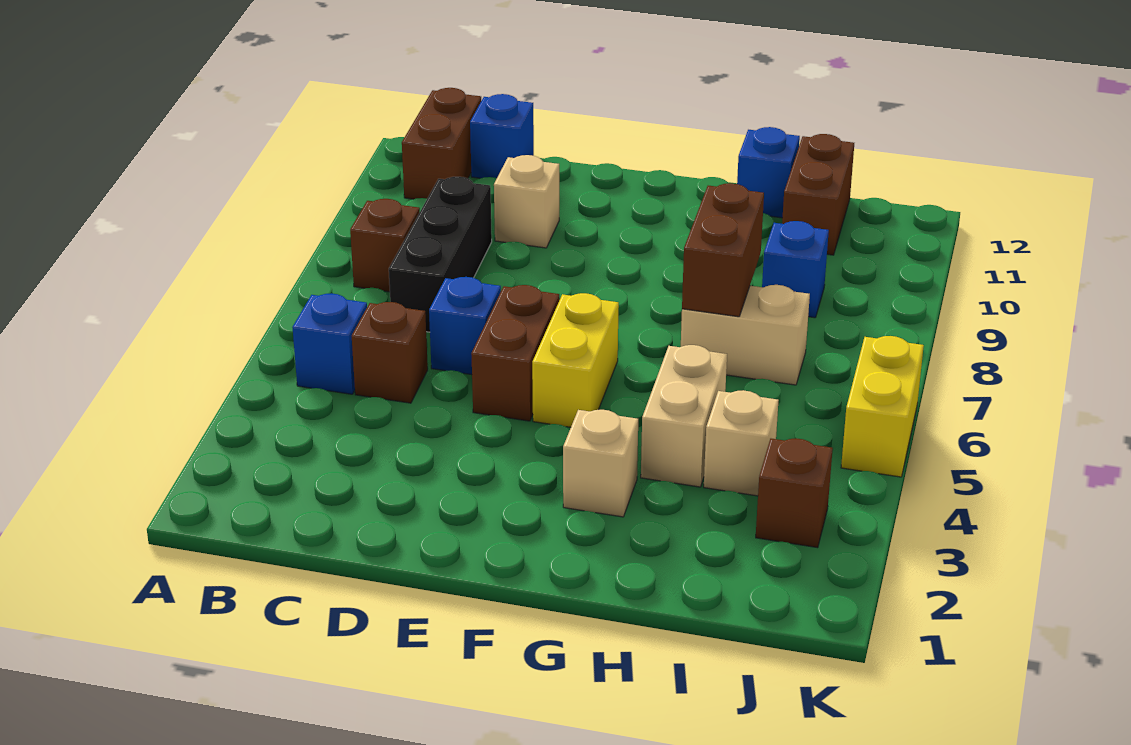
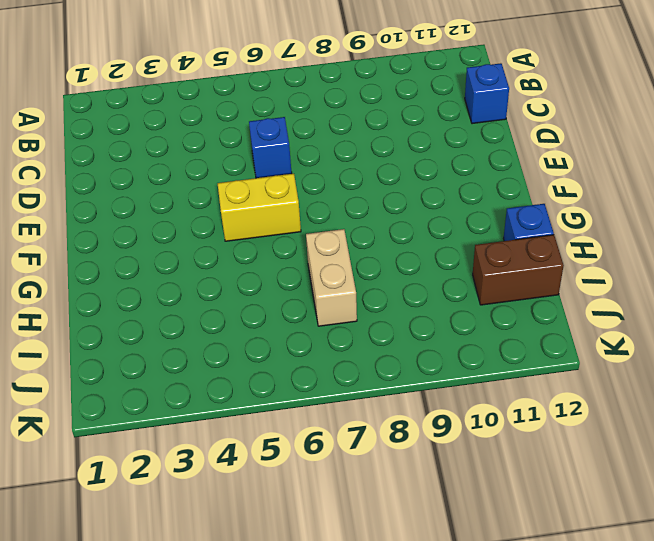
none -> blue brick B5 level 1
none -> brown brick B8 level 1
none -> brown brick B11:B12 level 1

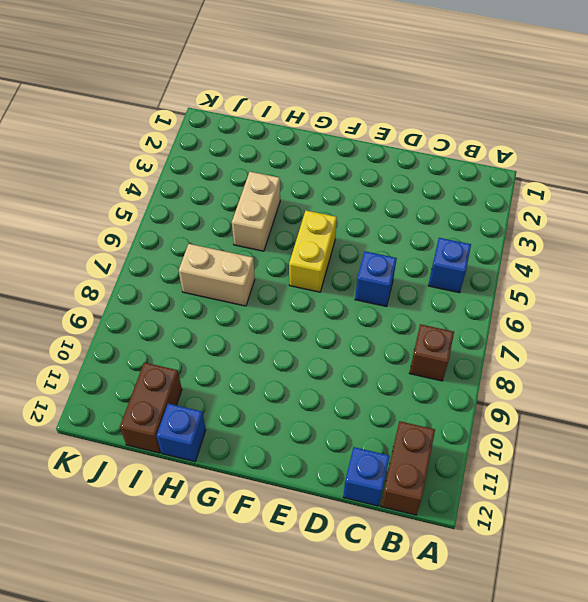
none -> brown brick C5 level 1
none -> black brick C7:C9 level 1
none -> tan brick D10 level 1

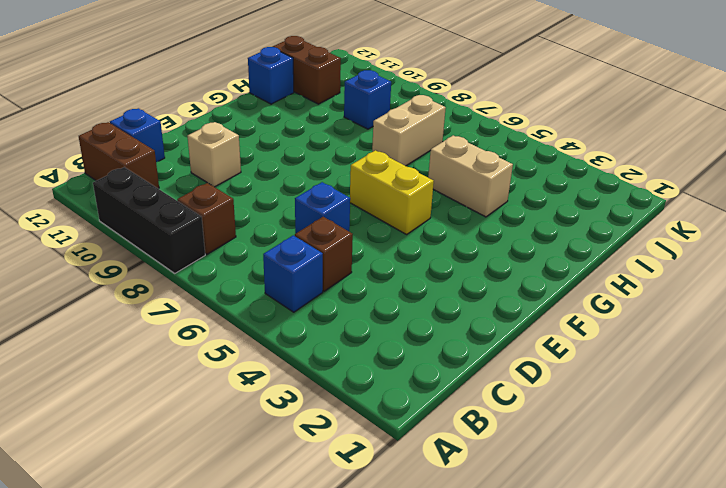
black brick A8:A10 level 1 -> black brick C7:C9 level 1
none -> brown brick E5:E6 level 1
none -> tan brick G3 level 1
none -> tan brick I4 level 1

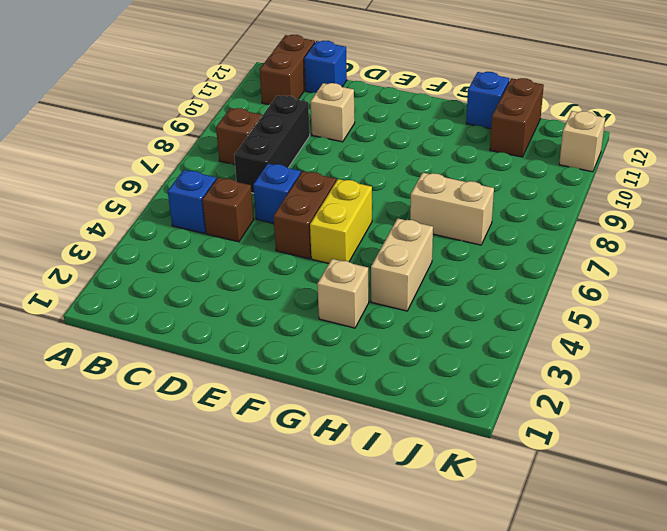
tan brick K11 level 1 -> tan brick I4 level 1
none -> blue brick I9 level 1
none -> brown brick J3 level 1
none -> yellow brick K5:K6 level 1

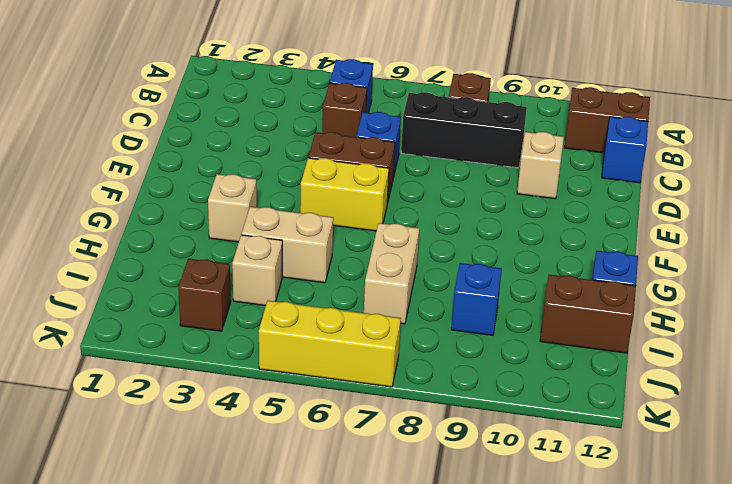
yellow brick K5:K7 level 1 -> yellow brick K5:K6 level 1
none -> brown brick H7:H8 level 2

